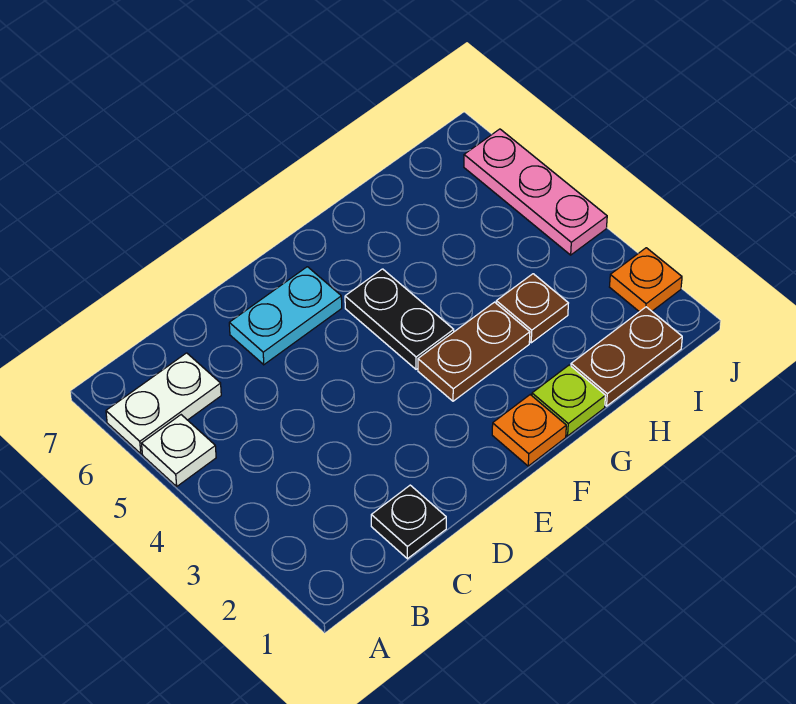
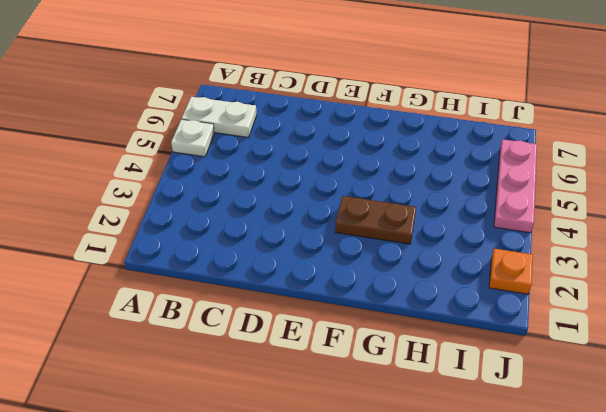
none -> black plate C1 level 1
none -> cyan plate D6:E6 level 1
none -> orange plate F1 level 1

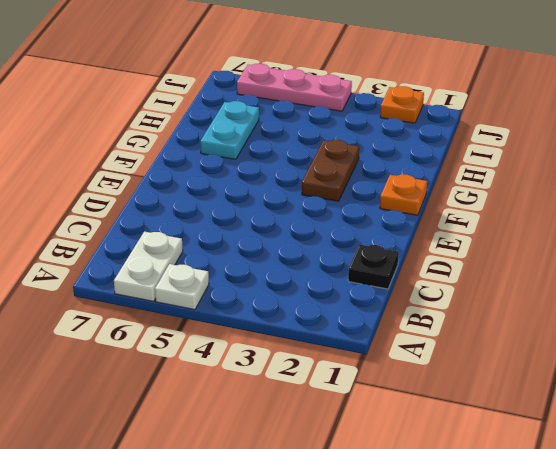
cyan plate G6:H6 level 1 -> cyan plate D6:E6 level 1
none -> black plate F4:F5 level 1
none -> lime plate G1 level 1
none -> brown plate H1:I1 level 1

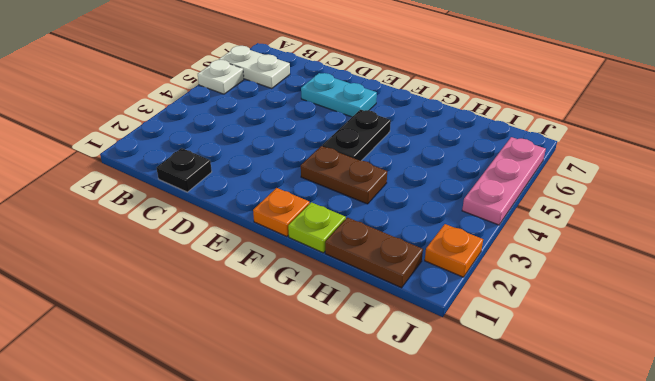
none -> brown plate H3 level 1

